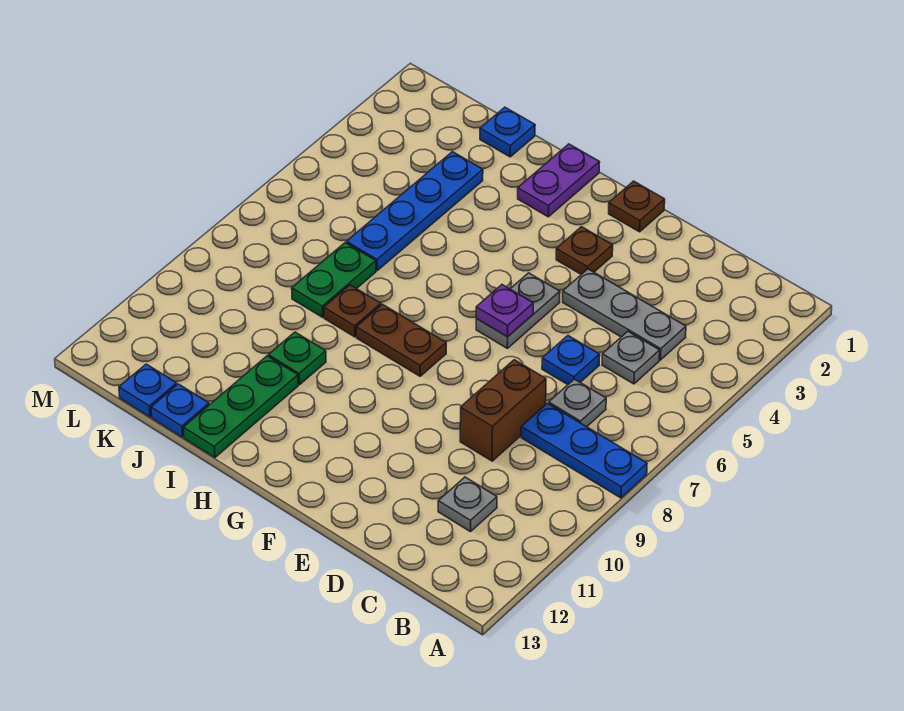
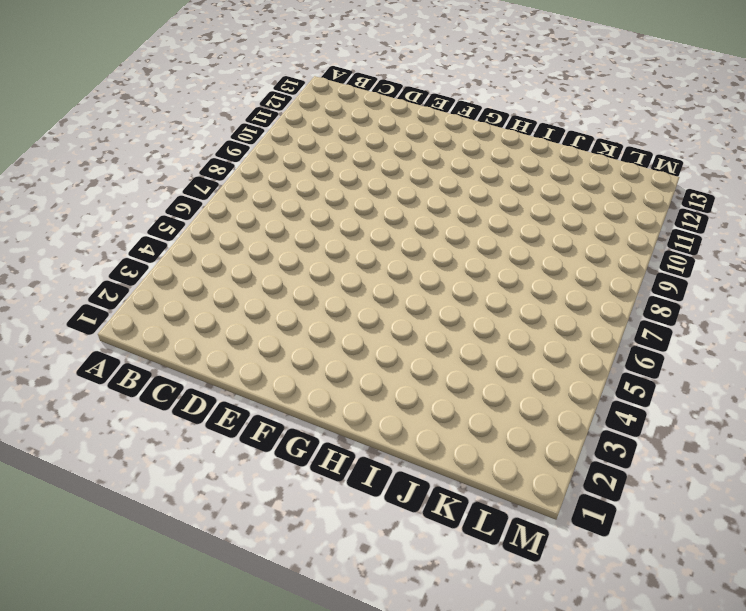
none -> blue plate A8:C8 level 1
none -> grey plate C4:E4 level 1
none -> grey plate C5 level 1

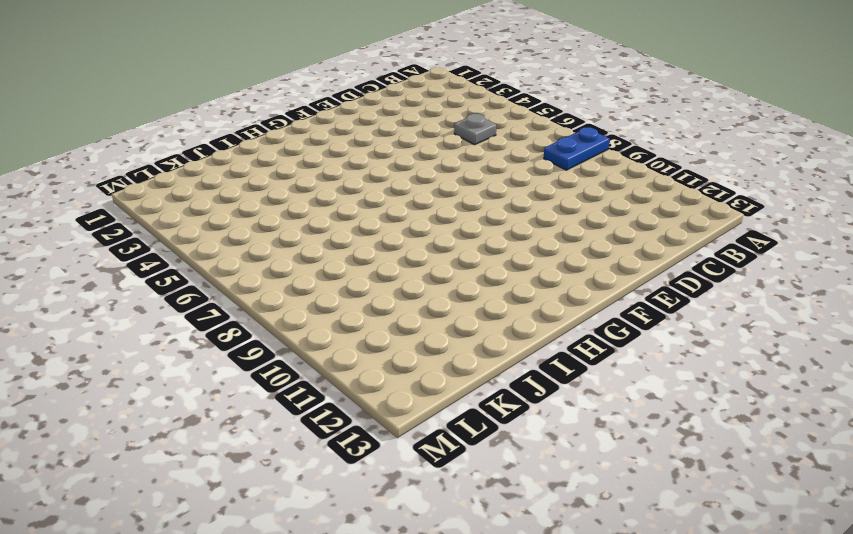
blue plate A8:B8 level 1 -> blue plate A8:C8 level 1
none -> grey plate C4:E4 level 1
none -> grey plate C7 level 1
none -> grey plate C11 level 1

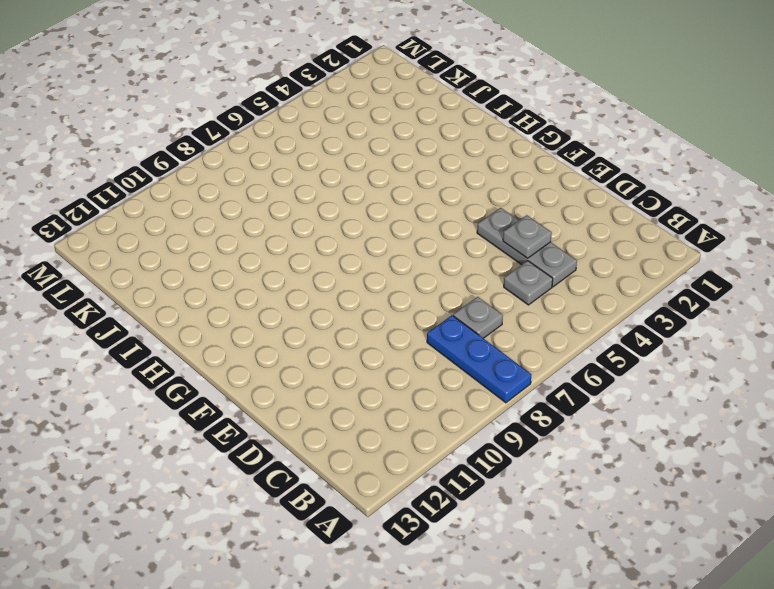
grey plate D4 level 2 -> grey plate C11 level 1
none -> blue plate D6 level 1
none -> brown brick D8:D9 level 1
none -> brown plate F1 level 1

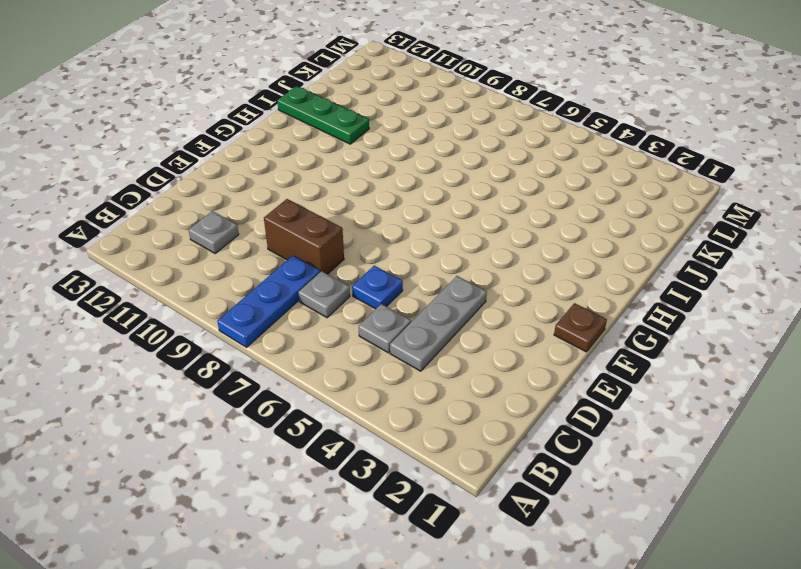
none -> brown plate F3 level 1
none -> grey plate F5:F6 level 1
none -> brown plate G8:H8 level 1

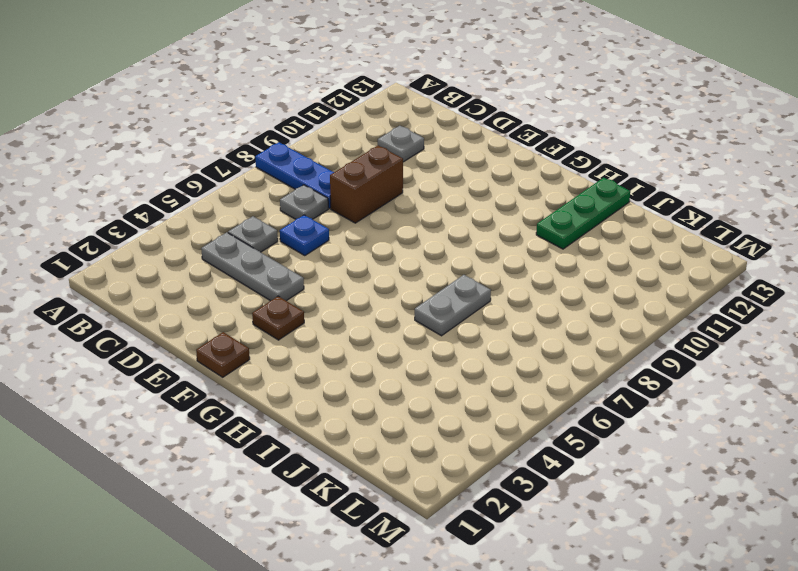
grey plate I6:I7 level 1 -> grey plate F5:F6 level 1
none -> brown plate G8:H8 level 1
none -> purple plate H1:H2 level 1
none -> brown plate I8 level 1

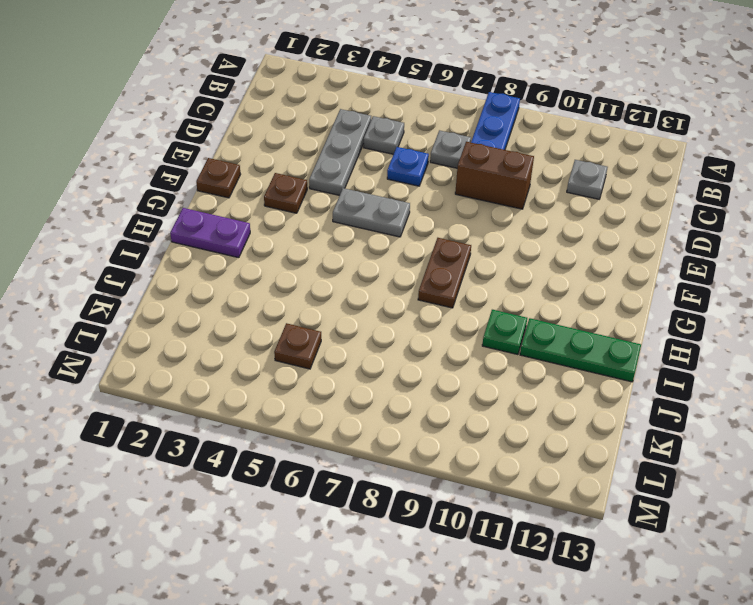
brown plate K5 level 1 -> brown plate I8 level 1
none -> blue plate J1 level 1
none -> blue plate J3:J6 level 1
none -> green plate J7:J8 level 1

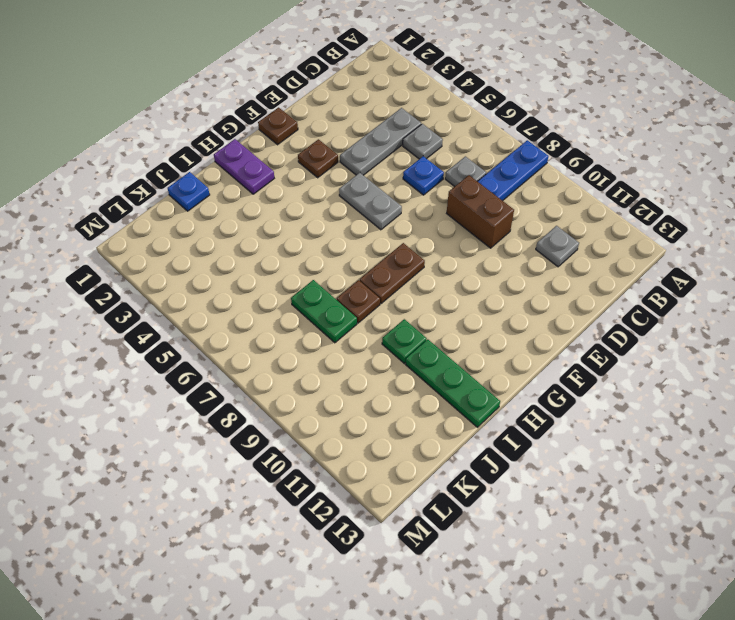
none -> blue plate J3:J6 level 1
none -> blue plate J13 level 1
none -> blue plate K13 level 1

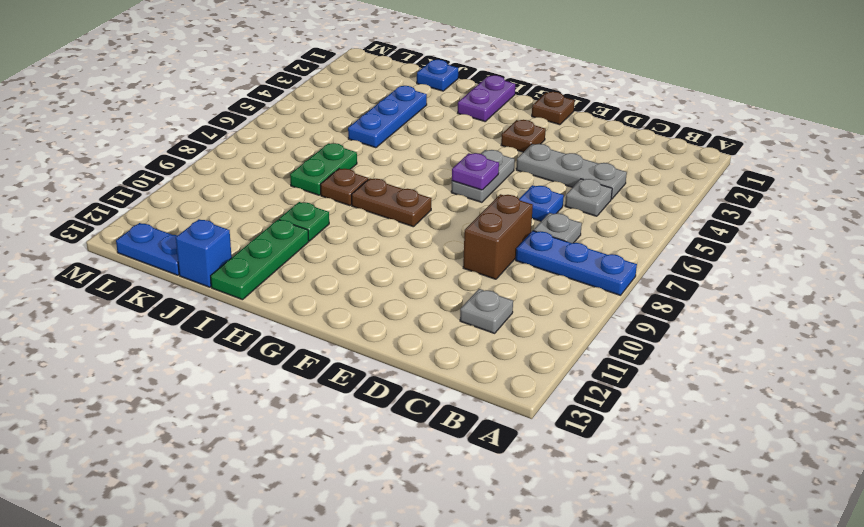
blue plate J3:J5 level 1 -> blue plate J3:J6 level 1
blue brick J13 level 1 -> blue plate J13 level 1
blue plate K13:L13 level 1 -> blue plate K13 level 1

